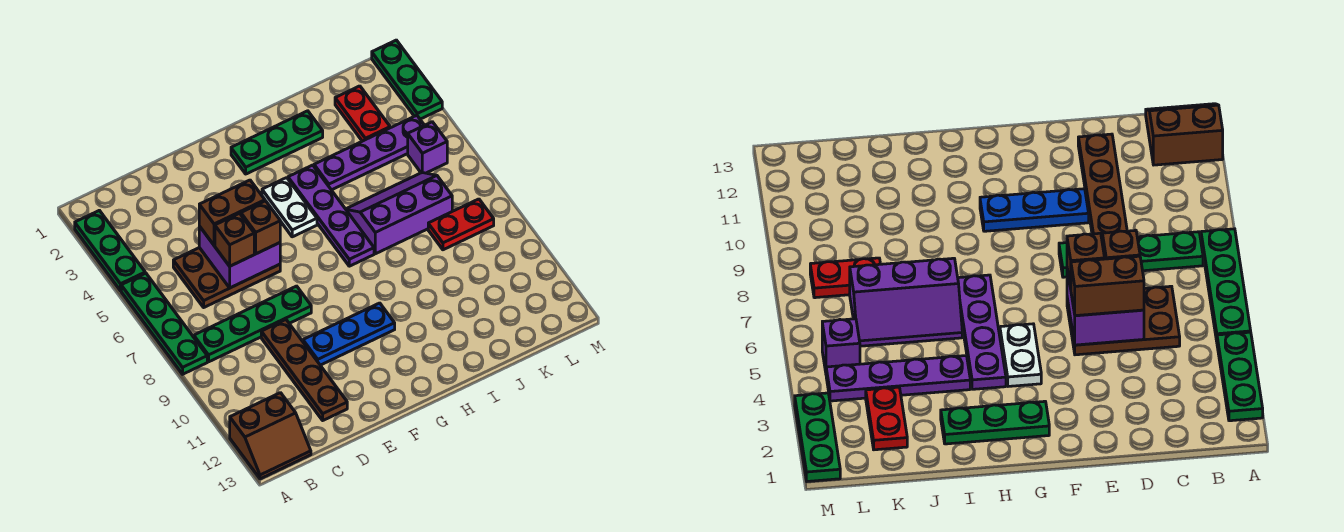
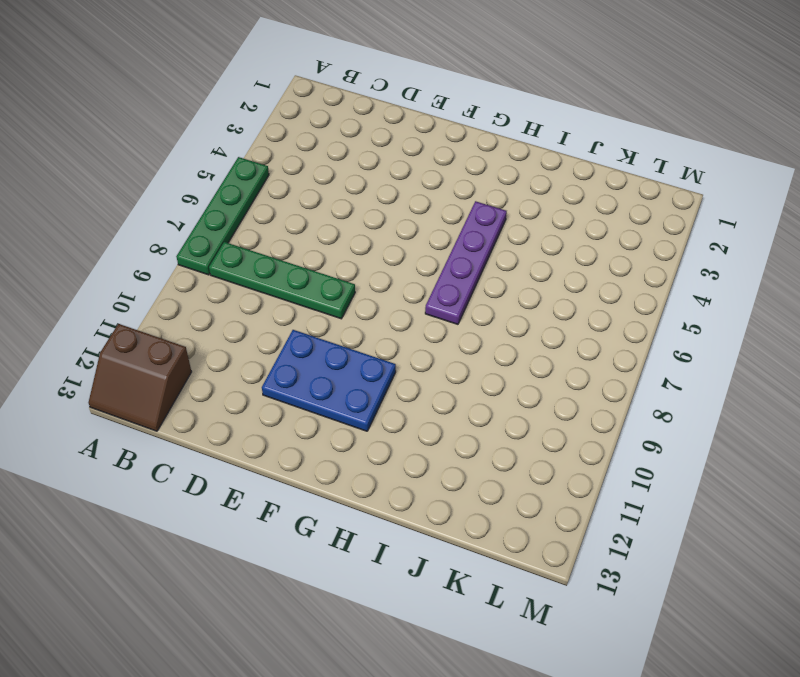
blue plate E10:G11 level 1 -> blue plate E10:G10 level 1
none -> green plate A2:A4 level 1
none -> brown plate C5:E6 level 1
none -> brown plate D9:D12 level 1

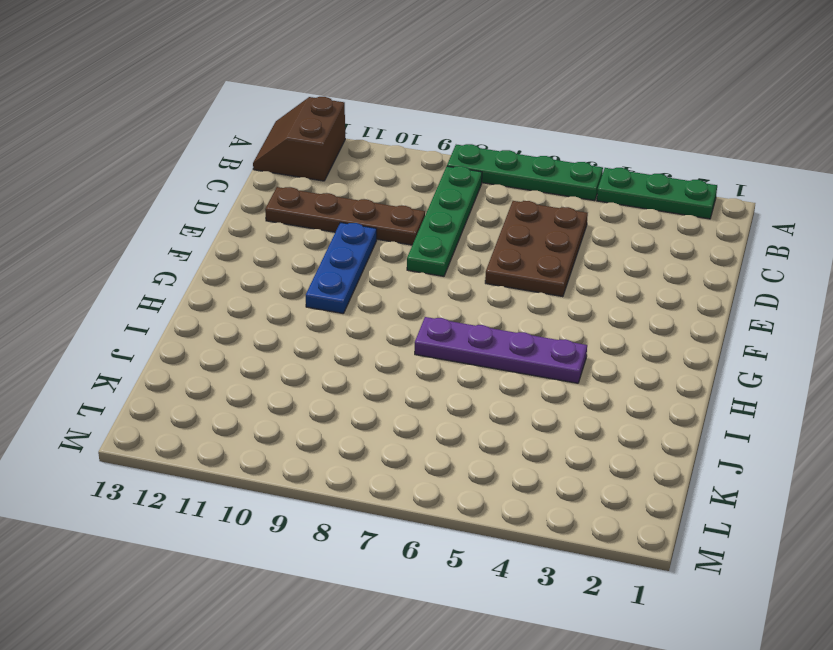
none -> green plate G2:I2 level 1
none -> white plate G4:G5 level 1
none -> purple plate I4:L4 level 1

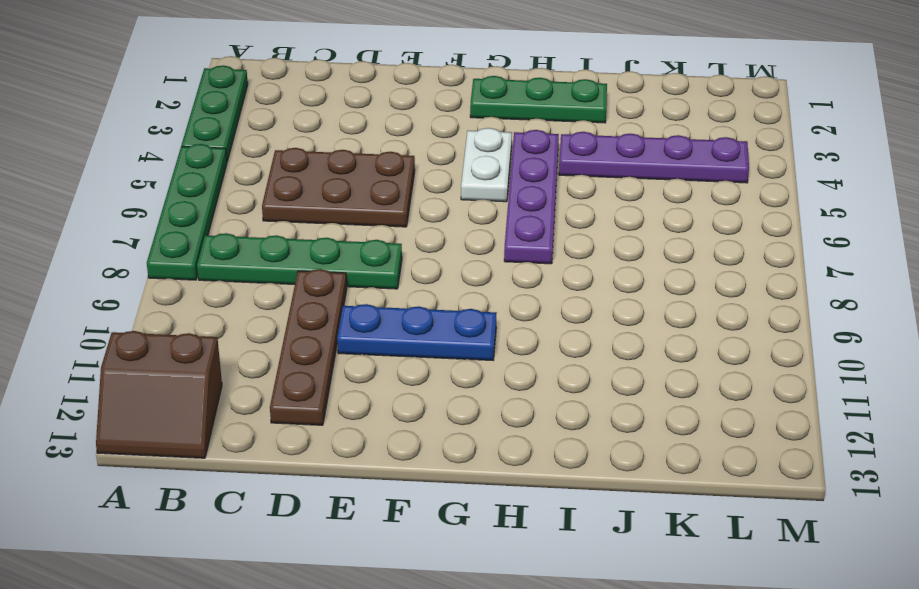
none -> purple slope I6:K7 level 1 top 7
none -> red plate K2:K3 level 1
none -> red plate K8:L8 level 1

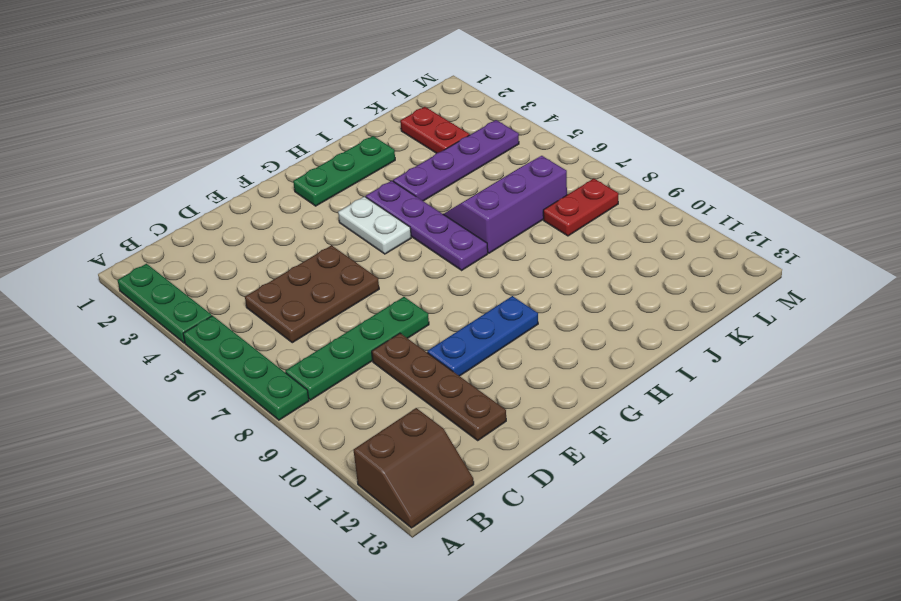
none -> purple brick L5 level 1
none -> green plate M1:M3 level 1
none -> purple brick D5:E6 level 2

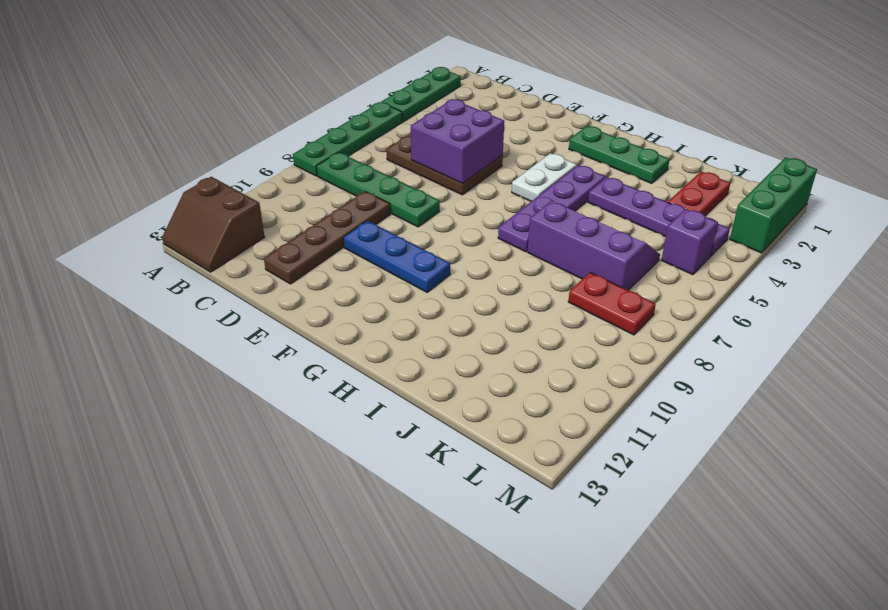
green brick M1:M3 level 1 -> green plate M1:M3 level 1
none -> brown brick D5:E5 level 3
none -> brown brick D6 level 3
none -> brown brick E6 level 3

